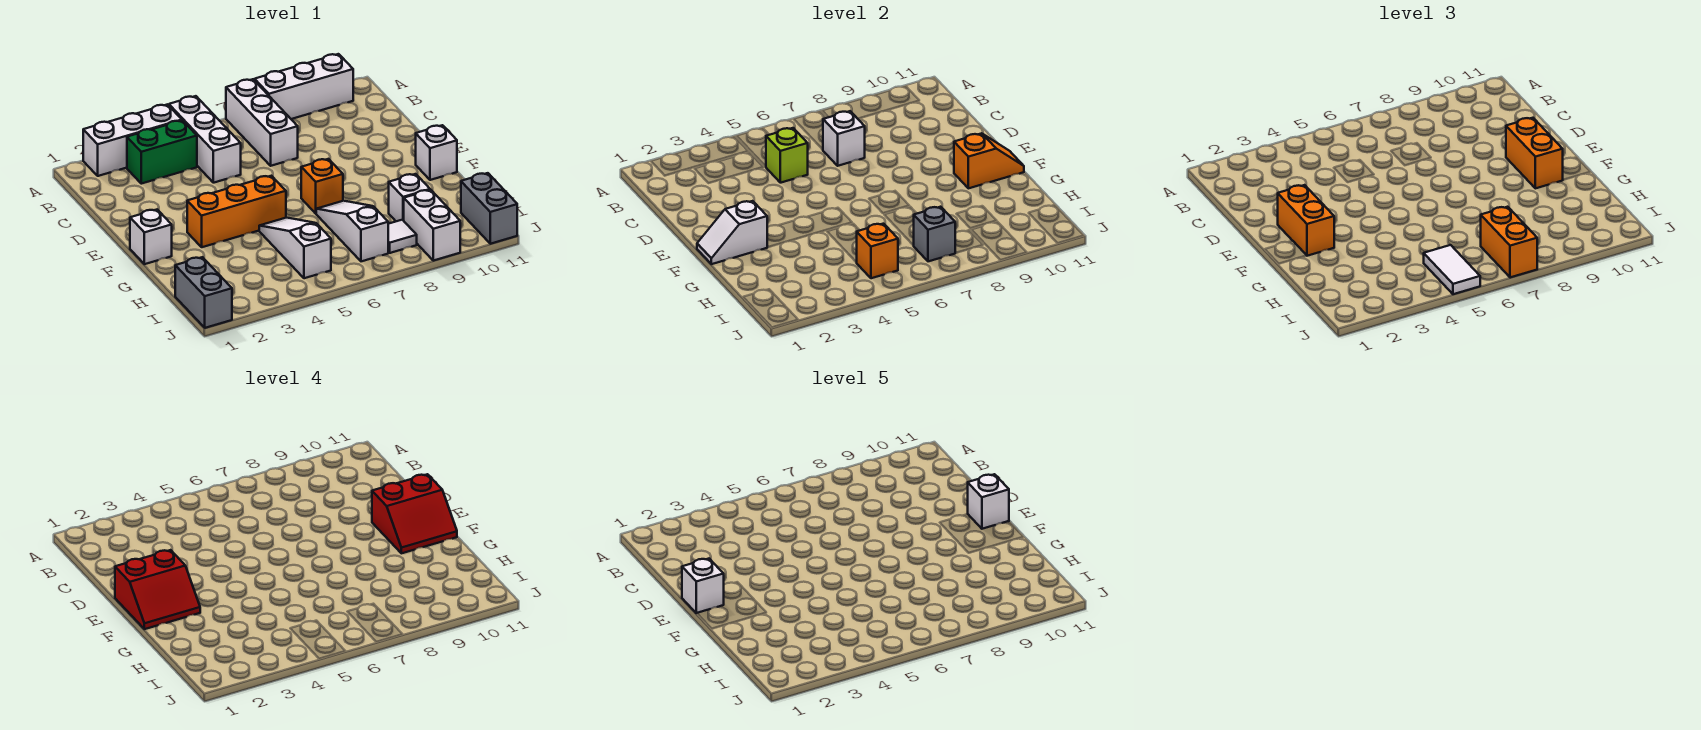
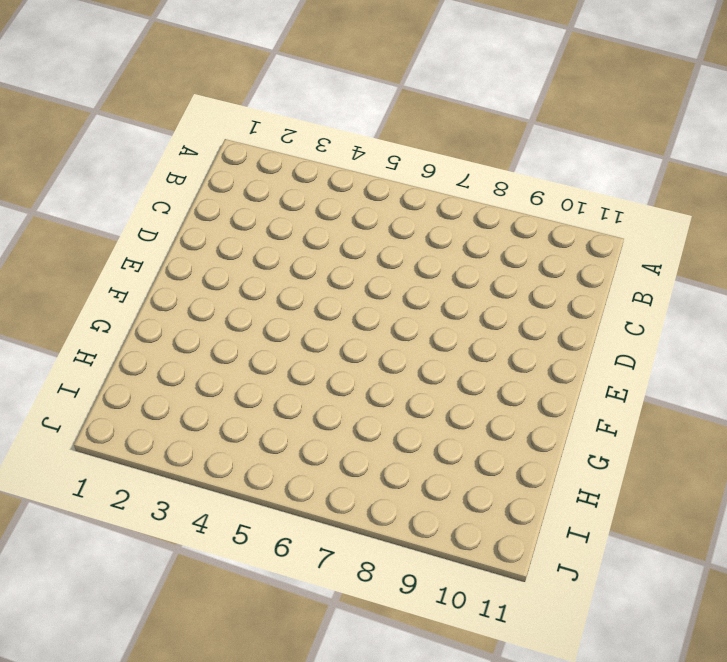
none -> white brick A2:A4 level 1
none -> white brick A5:C5 level 1
none -> white brick A7:C7 level 1
none -> white brick A8:A10 level 1

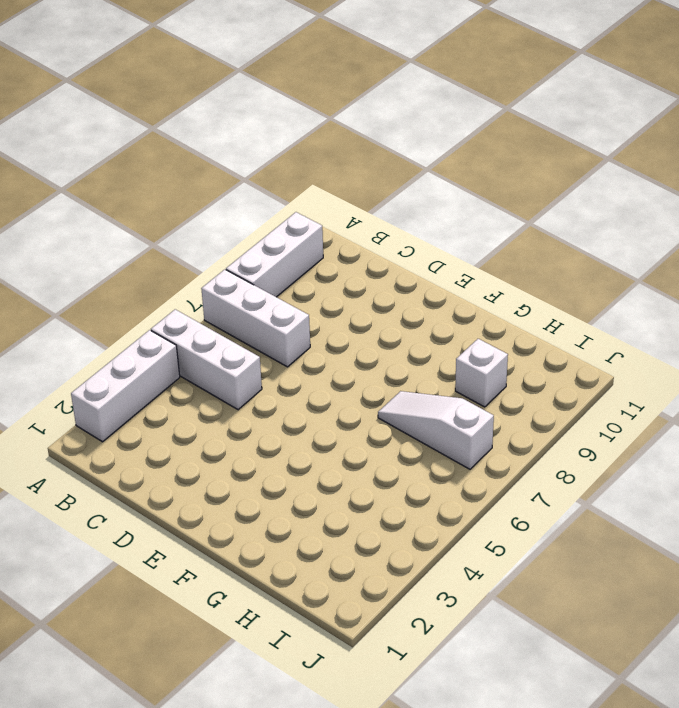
none -> green brick B3:B4 level 1
none -> white brick F1 level 1
none -> orange brick F3:F5 level 1
none -> orange brick F7 level 1

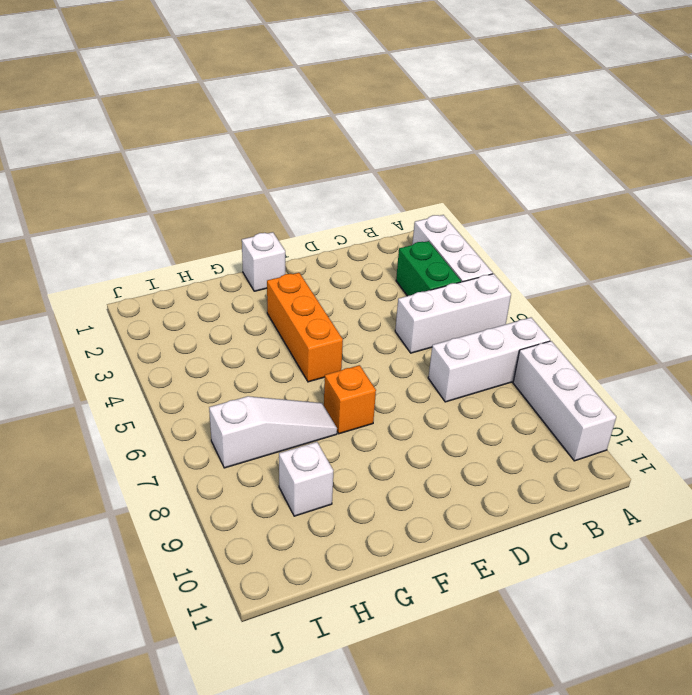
none -> white brick F11 level 1
none -> white slope G5:I5 level 1 top I
none -> grey brick I1:J1 level 1
none -> white tile I8 level 1

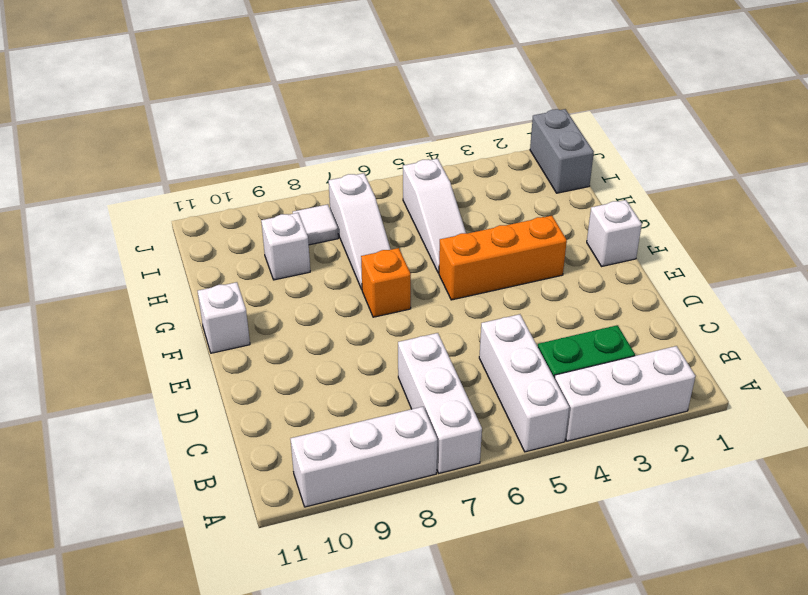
none -> white brick I9:J9 level 1
none -> grey brick I11:J11 level 1
none -> lime brick C5 level 2
none -> white brick C7 level 2

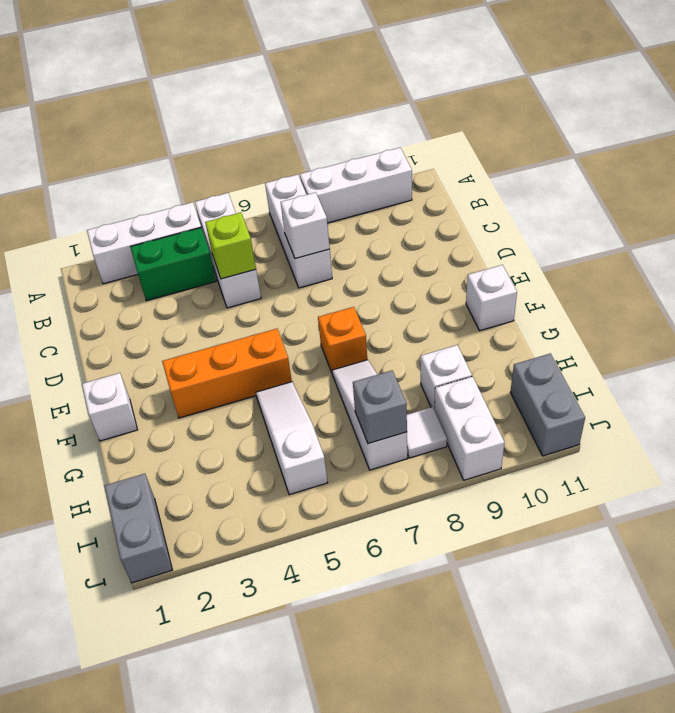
none -> white slope F1:F2 level 2 top 2
none -> orange slope F10:F11 level 2 top 10
none -> orange brick I5 level 2
none -> orange brick E2:F2 level 3

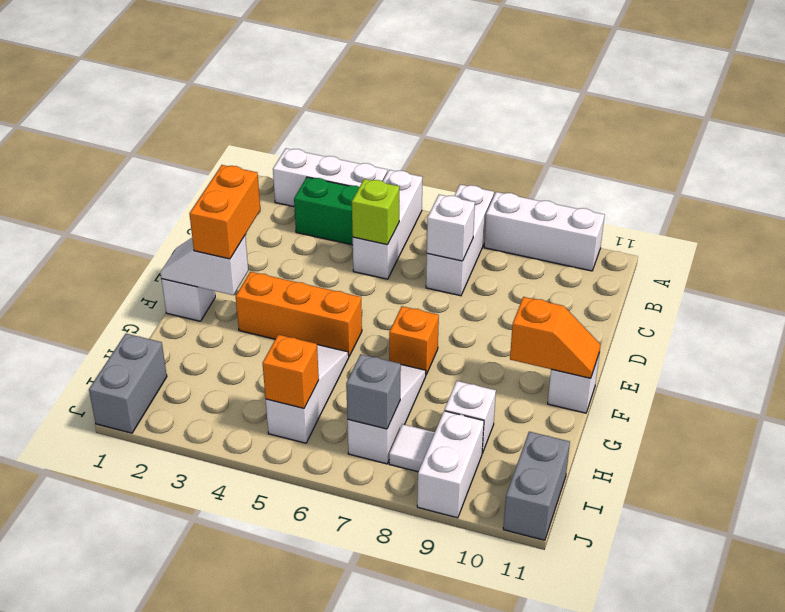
none -> orange brick E10:F10 level 3
none -> white tile I5:J5 level 3
none -> orange brick I7:J7 level 3
none -> red slope E1:F2 level 4 top E

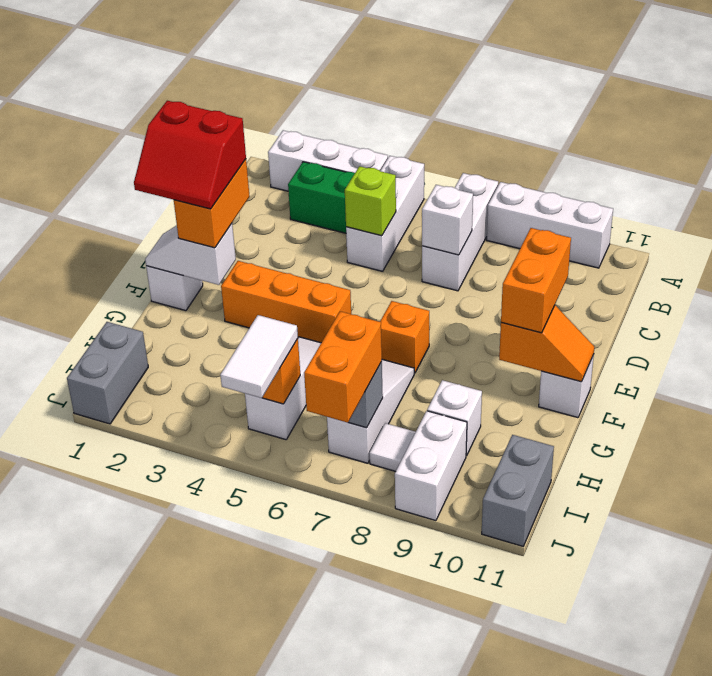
none -> red slope E10:F11 level 4 top E
none -> white brick E1 level 5
none -> white brick E11 level 5

